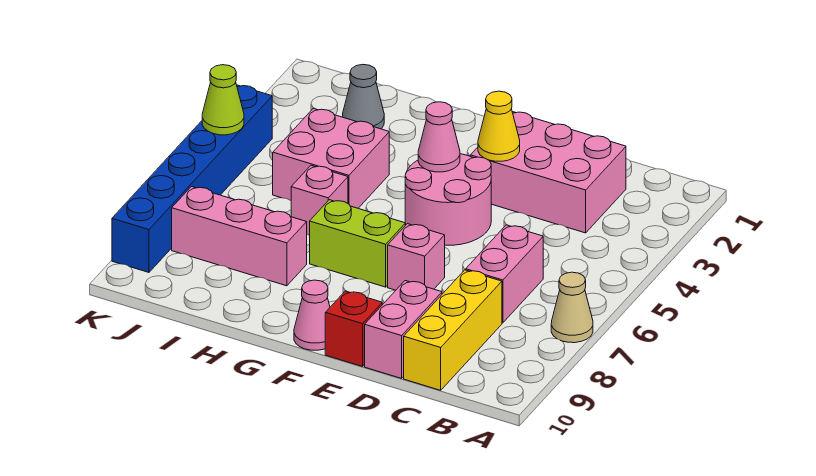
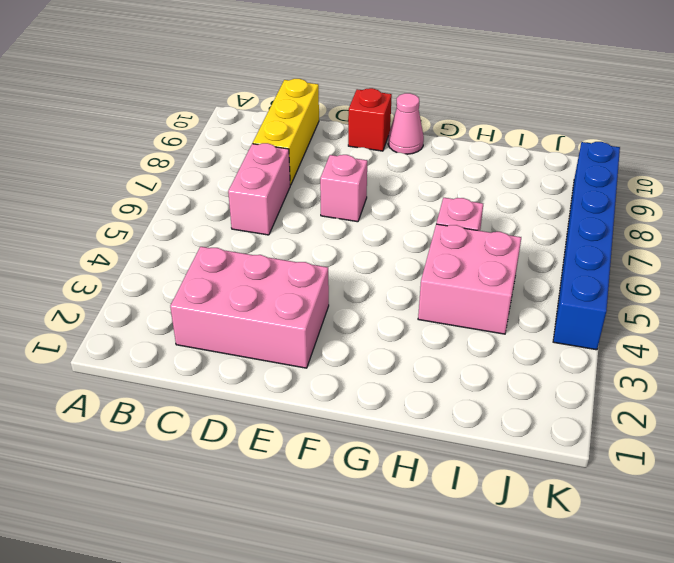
none -> tan cone A7 level 1
none -> pink brick D9:D10 level 1
none -> pink round brick E4:F5 level 1

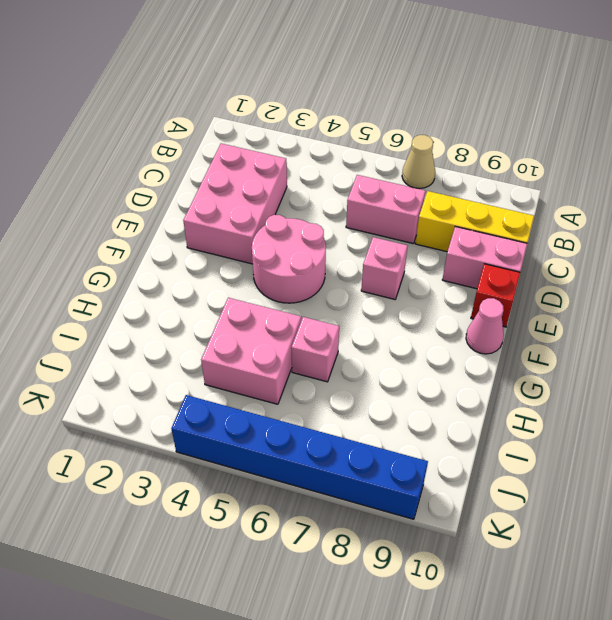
none -> lime brick F7:G7 level 1
none -> pink brick H8:J8 level 1
none -> grey cone I2 level 1

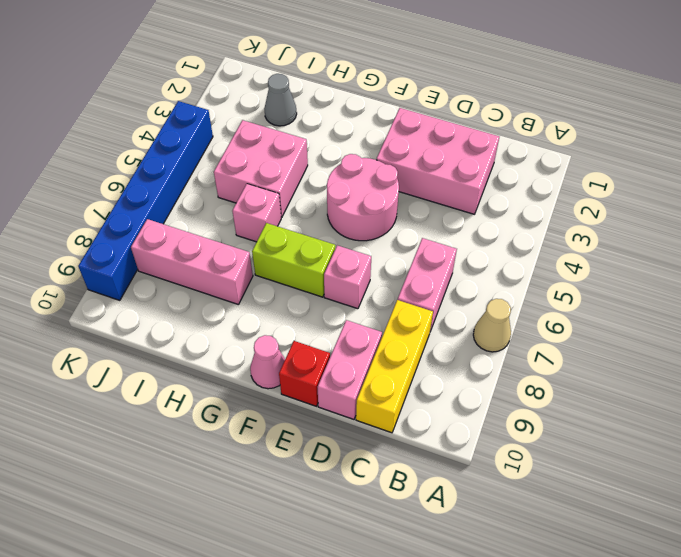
none -> yellow cone E3 level 2
none -> pink cone F4 level 2
none -> lime cone K5 level 2

